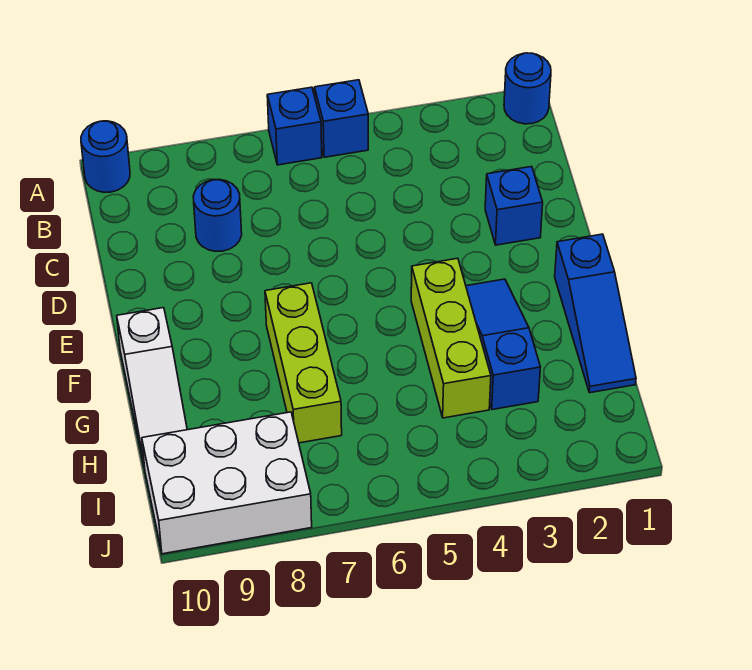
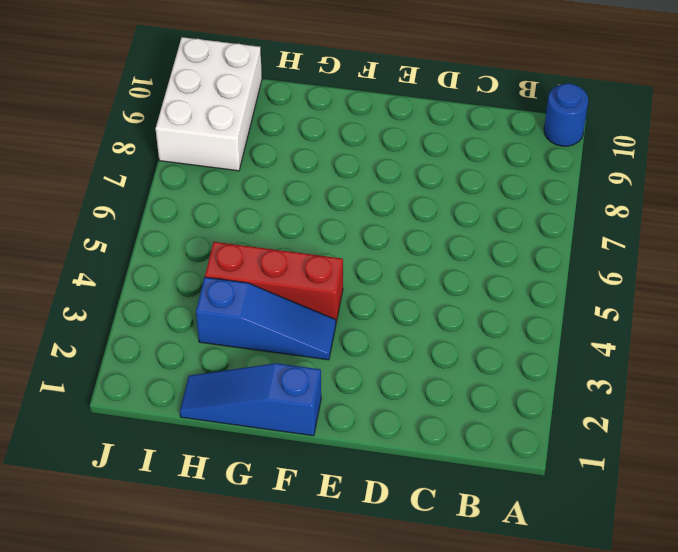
red brick F4:H4 level 1 -> lime brick F4:H4 level 1
none -> blue round brick A1 level 1
none -> blue brick A5 level 1
none -> blue brick A6 level 1

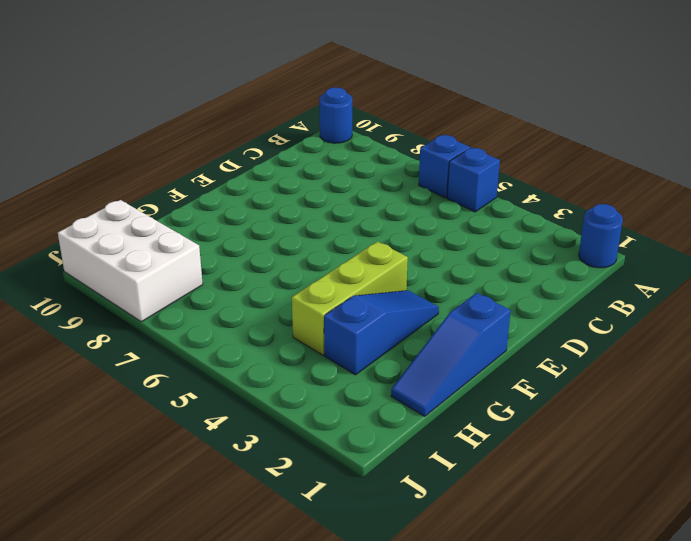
none -> blue round brick C8 level 1
none -> blue brick D2 level 1
none -> lime brick F7:H7 level 1

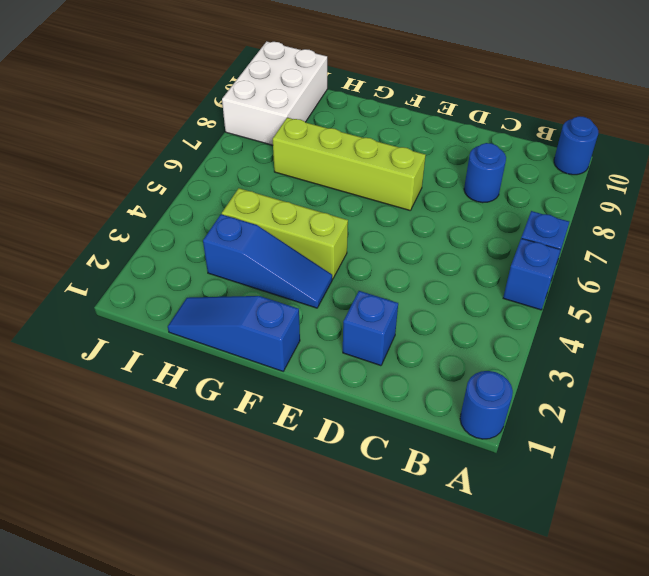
lime brick E7:H7 level 1 -> lime brick F7:H7 level 1
none -> white slope F10:H10 level 1 top F

